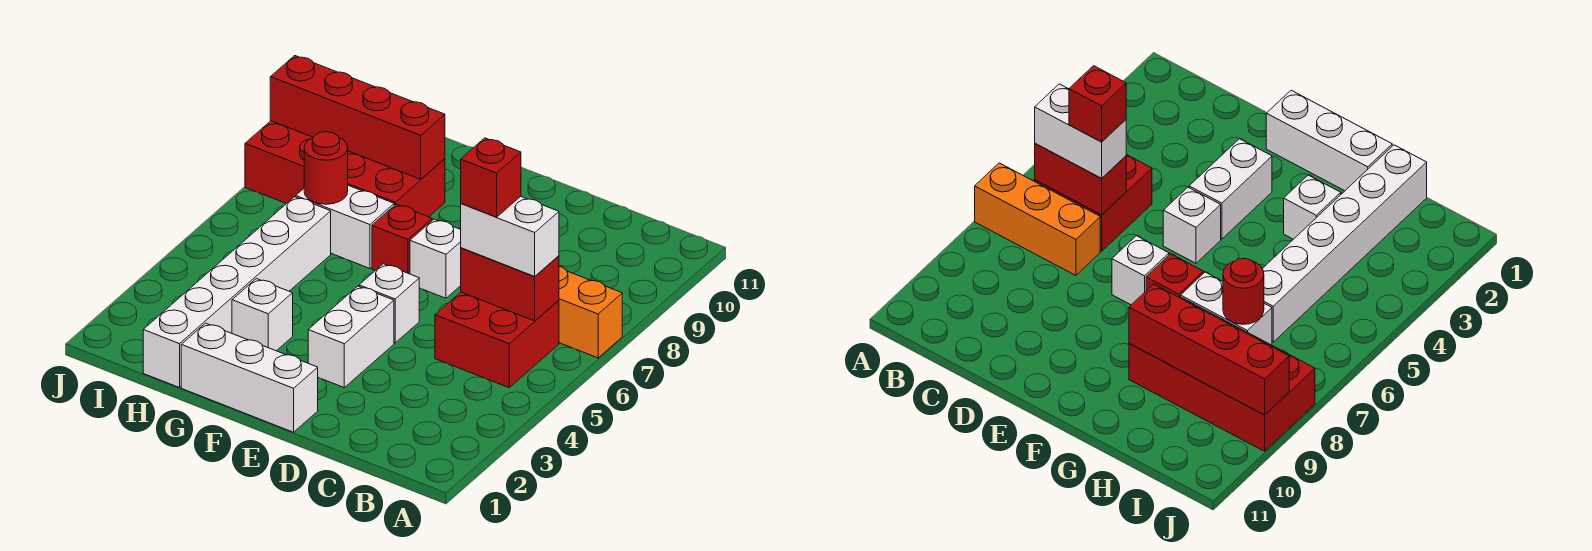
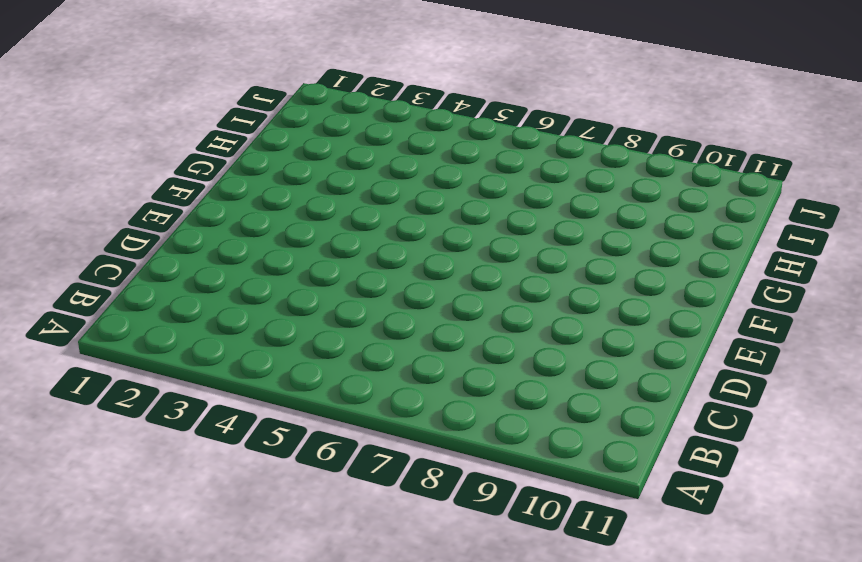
none -> orange brick A7:C7 level 1
none -> red brick B5:C6 level 1
none -> white brick E1:G1 level 1

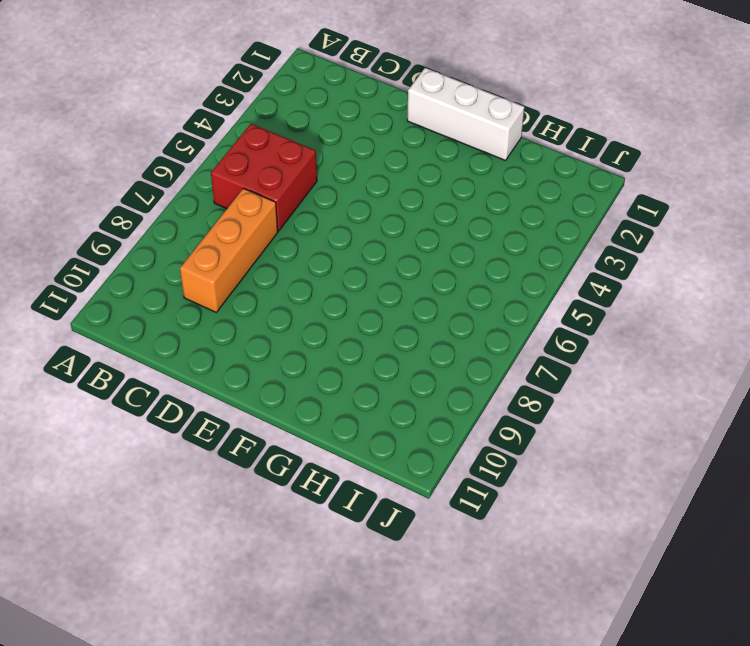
orange brick C7:C9 level 1 -> orange brick A7:C7 level 1
none -> white brick E3:E4 level 1
none -> white brick E5 level 1
none -> white brick E7 level 1

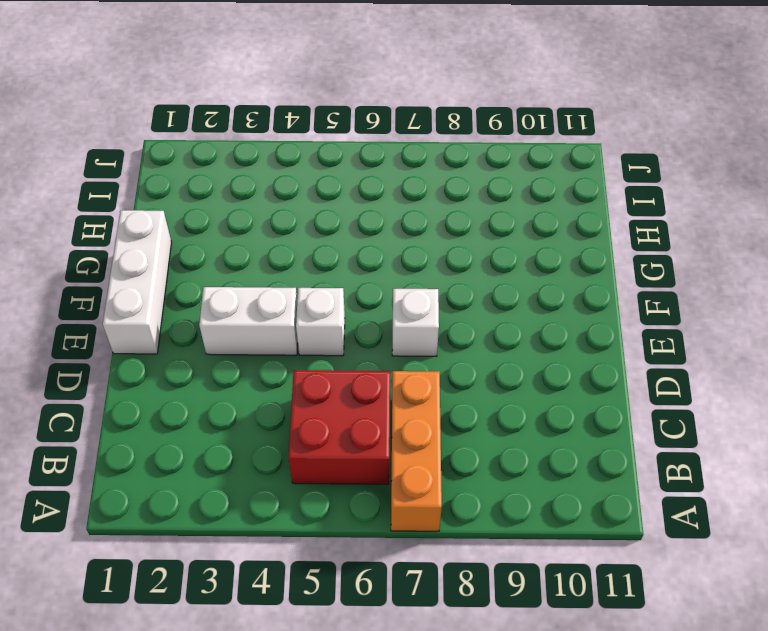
none -> red brick F7 level 1
none -> white brick G3 level 1
none -> white brick G7:H7 level 1

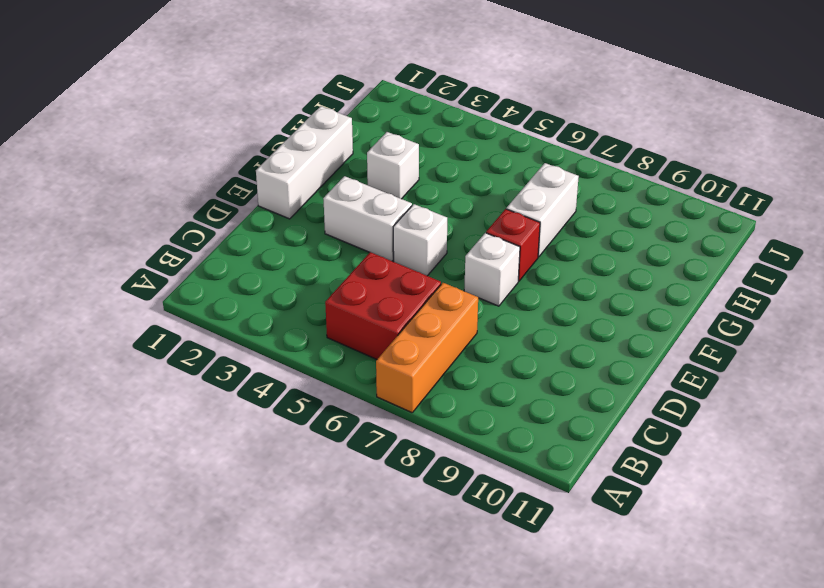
none -> red brick G8:J9 level 1
none -> white brick H1:H6 level 1
none -> red brick B6:C6 level 2

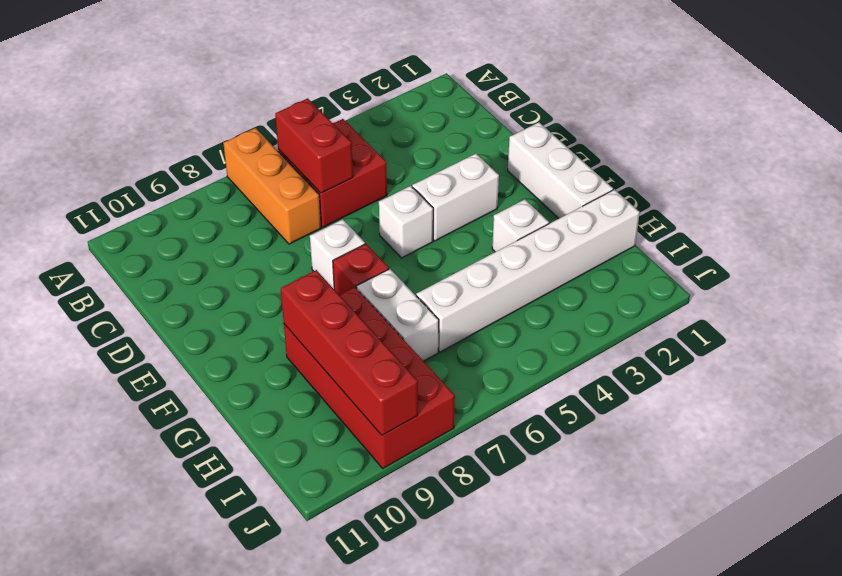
none -> red round brick H7 level 2
none -> white brick B6:C6 level 3
none -> red brick C6 level 4

